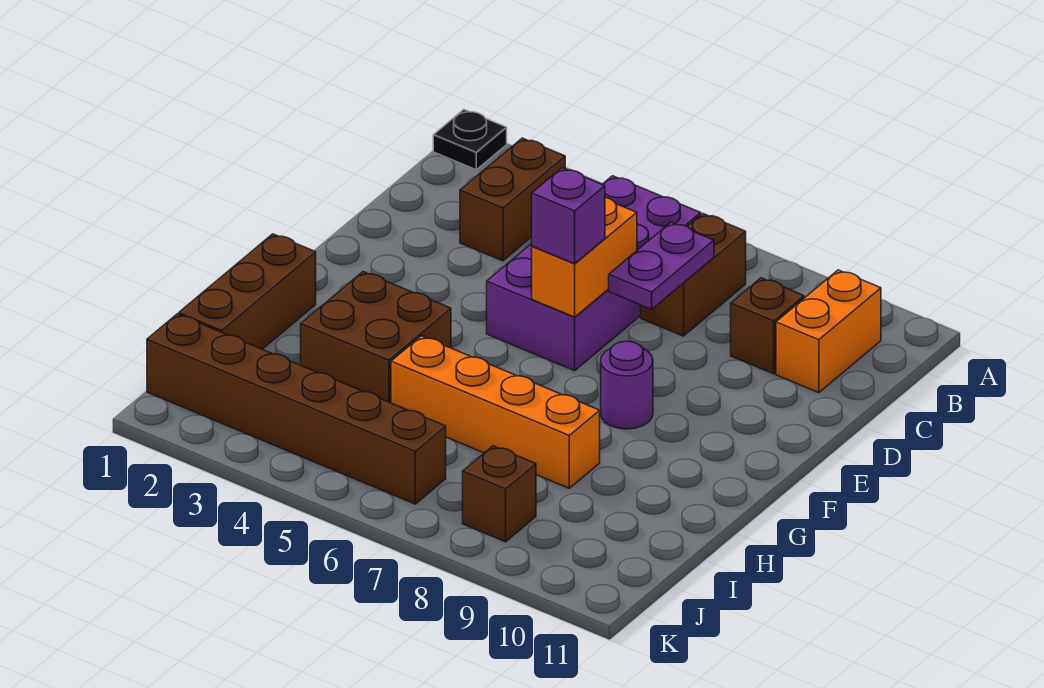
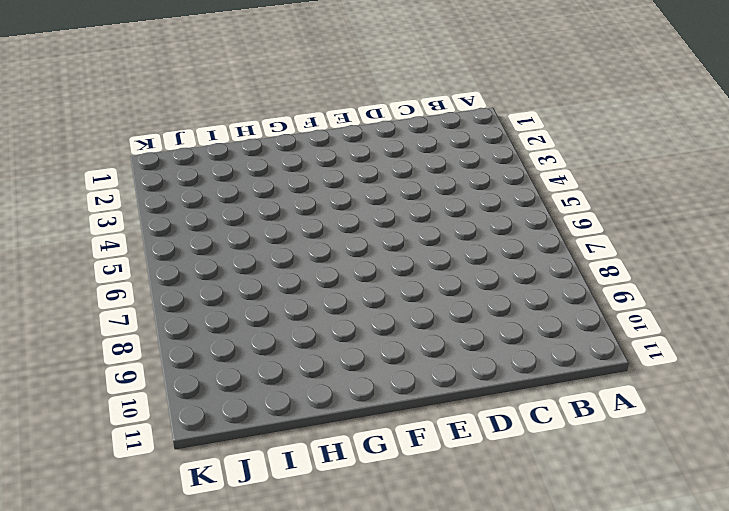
none -> black plate A1 level 1
none -> brown brick B3:C3 level 1
none -> purple brick B5:E6 level 1

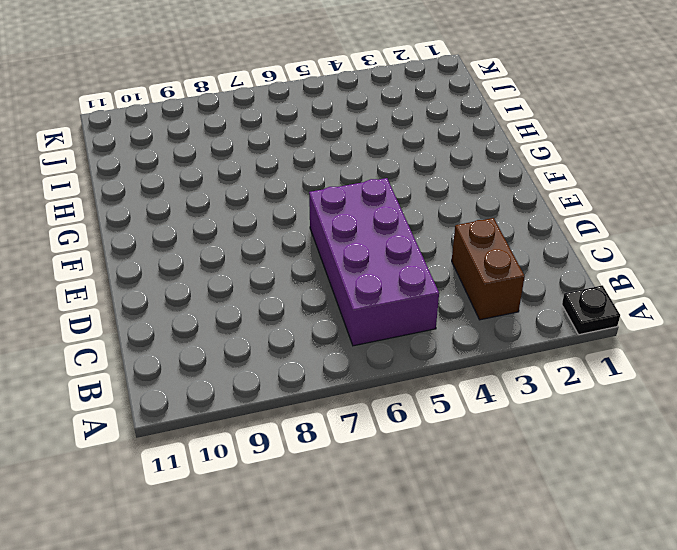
none -> brown brick B7:C7 level 1
none -> orange brick B10:C10 level 1
none -> brown brick C9 level 1

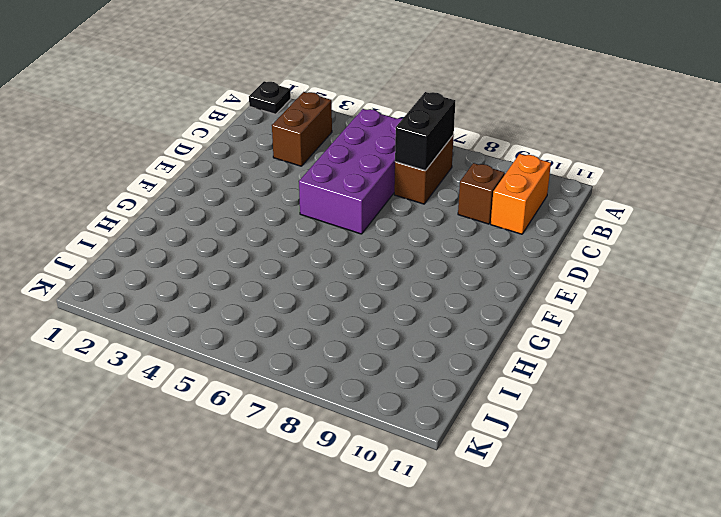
black brick B7:C7 level 2 -> purple plate C7:D7 level 2
none -> purple round brick F8 level 1
none -> brown brick G1:I1 level 1
none -> brown brick G3:H4 level 1

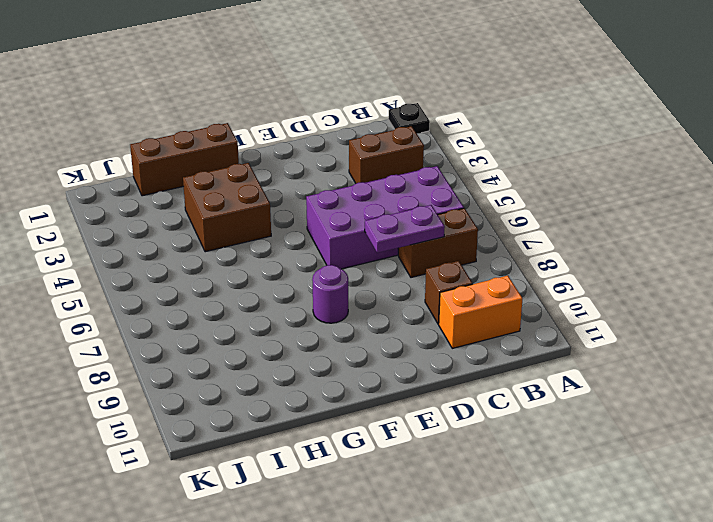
none -> orange brick H5:H8 level 1
none -> brown brick J1:J6 level 1
none -> brown brick J8 level 1

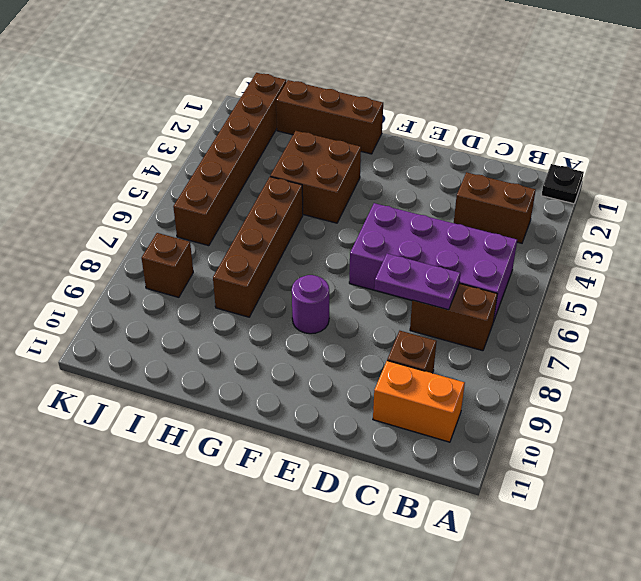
brown brick H5:H8 level 1 -> orange brick H5:H8 level 1
none -> orange brick D6:E6 level 2
none -> purple brick E6 level 3

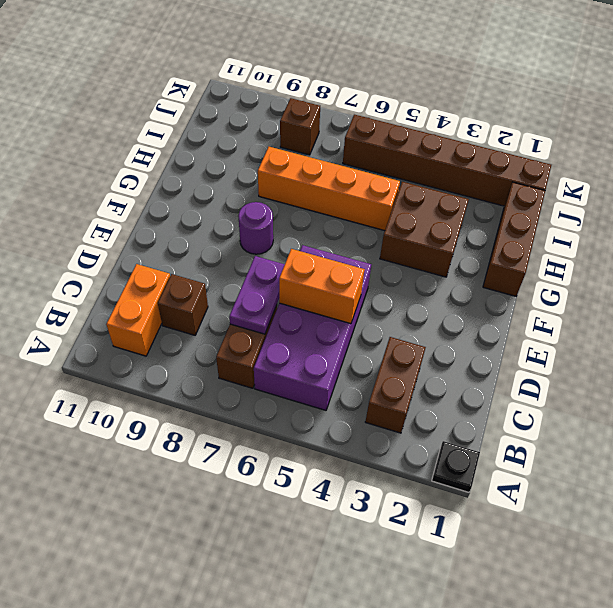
orange brick D5:D6 level 2 -> orange brick D6:E6 level 2
none -> purple brick E6 level 3

